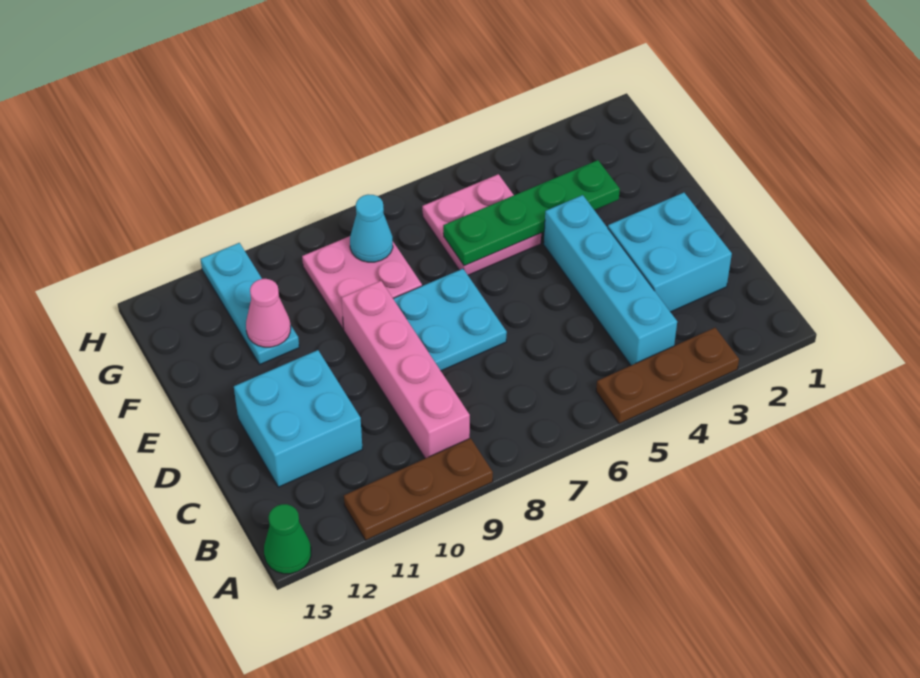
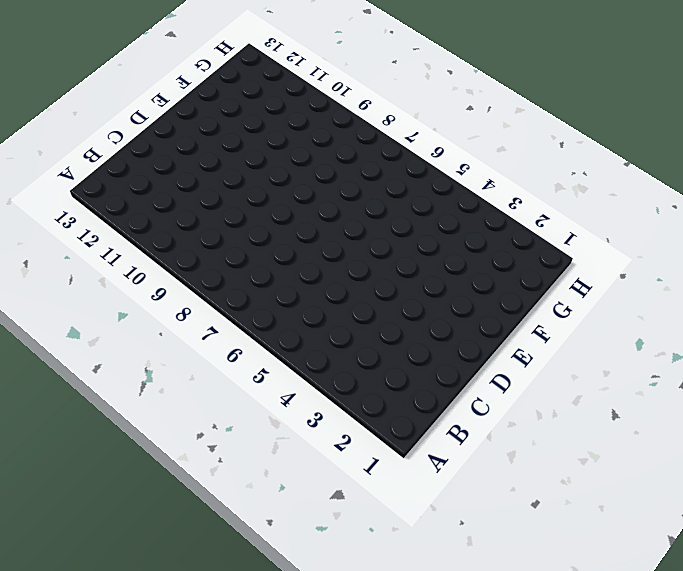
none -> brown plate A3:A5 level 1
none -> brown plate A9:A11 level 1
none -> green cone A13 level 1

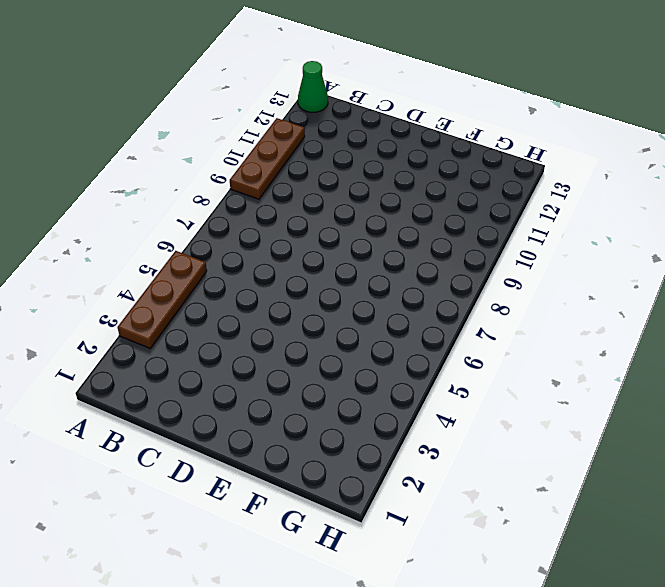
none -> cyan brick B4:E4 level 1
none -> pink brick B9:E9 level 1
none -> cyan brick C2:D3 level 1

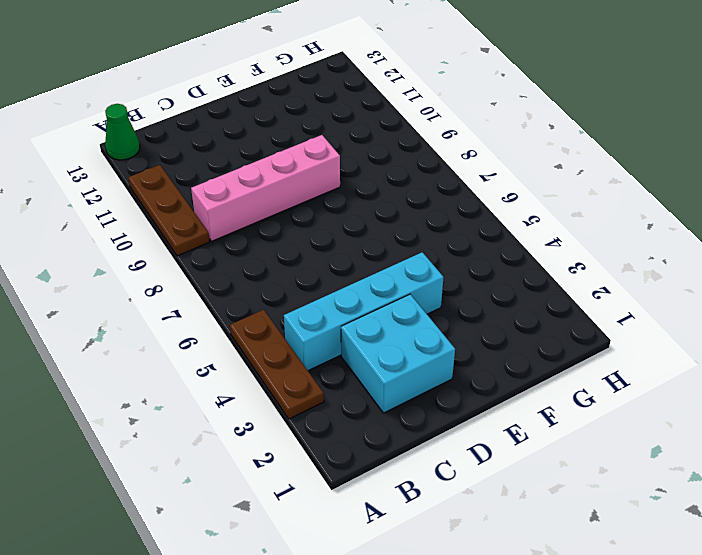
none -> cyan brick C11:D12 level 1
none -> cyan plate D7:E8 level 1
none -> pink plate F5:G6 level 1

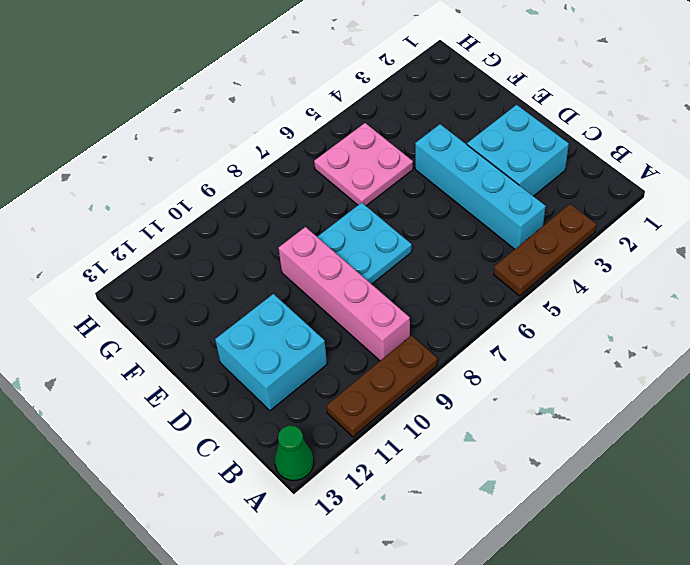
none -> pink plate F8:G9 level 1
none -> cyan plate F11:H11 level 1
none -> green plate F3:F6 level 2

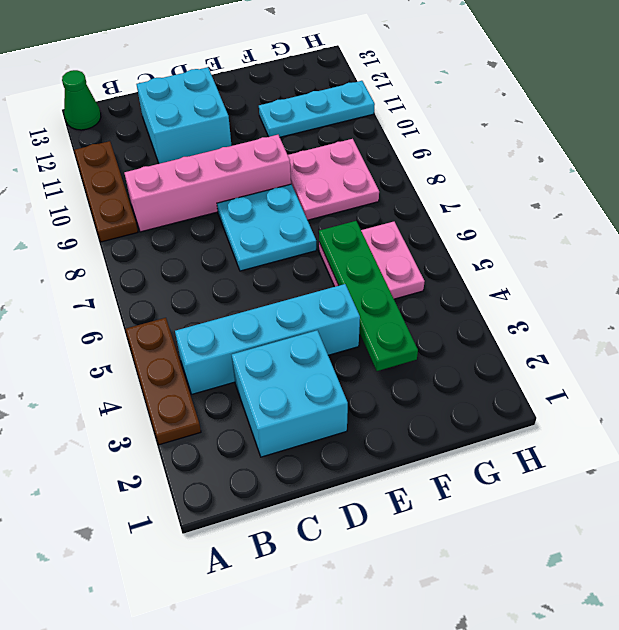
none -> pink cone F11 level 2
none -> cyan cone G8 level 2

